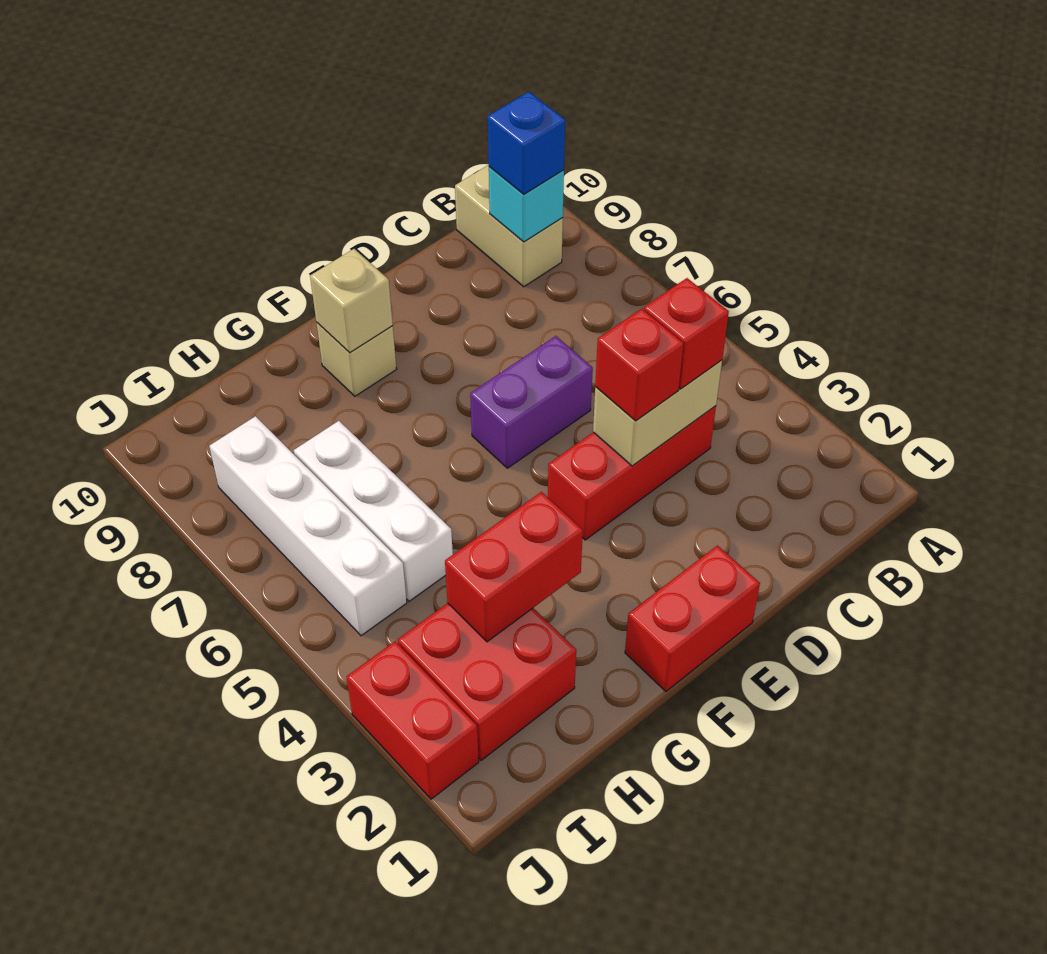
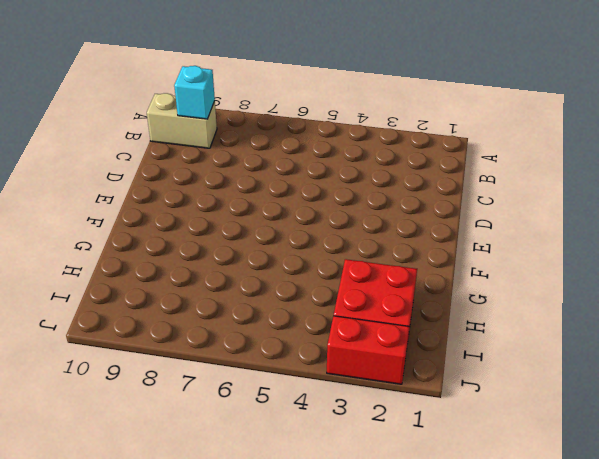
none -> red brick C4:E4 level 1
none -> purple brick D6:E6 level 1
none -> red brick E1:F1 level 1

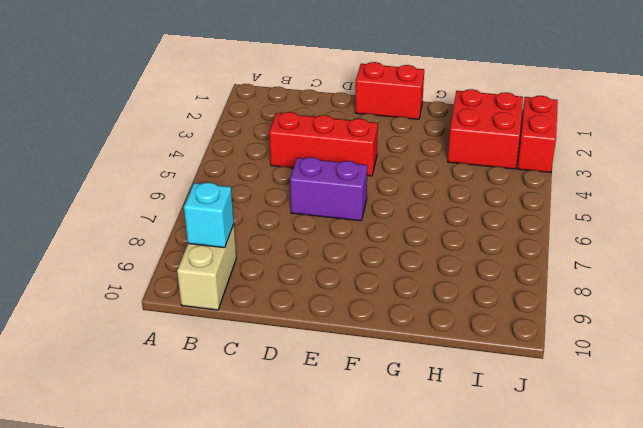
none -> tan brick F9 level 1
none -> white brick H5:H7 level 1
none -> white brick I5:I8 level 1

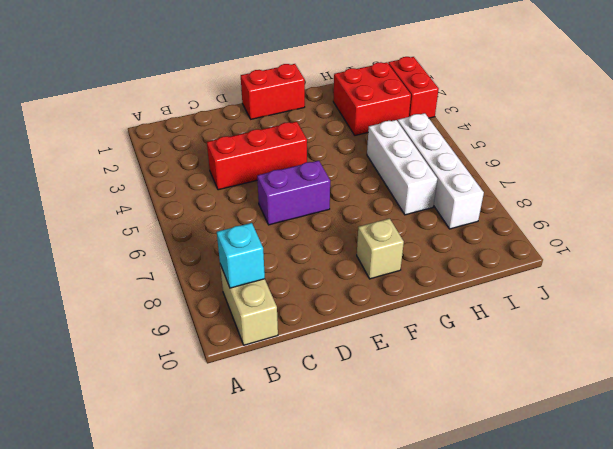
none -> tan brick C4:D4 level 2
none -> tan brick F9 level 2
none -> red brick G3:H3 level 2

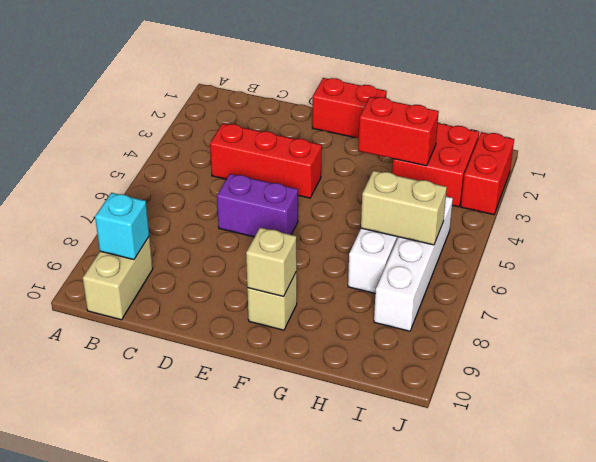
tan brick H6:I6 level 2 -> tan brick C4:D4 level 2
none -> blue brick B9 level 3
none -> red brick C4 level 3
none -> red brick D4 level 3

